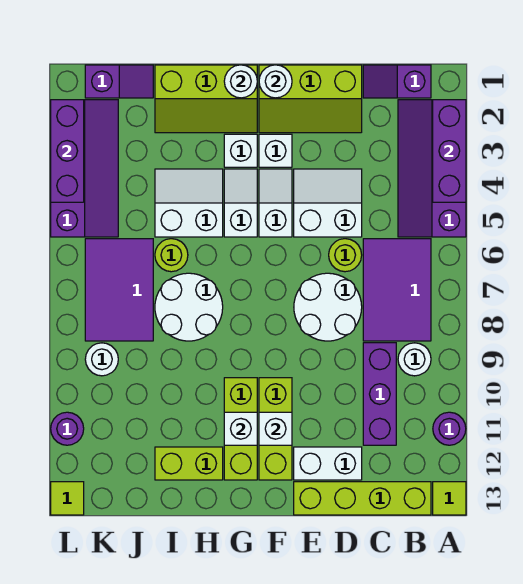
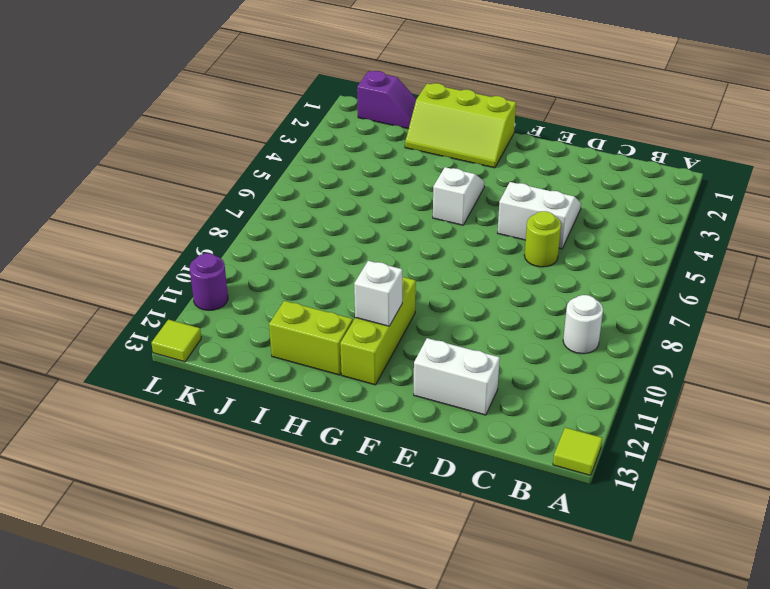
none -> purple slope A2:B5 level 1 top A
none -> purple round brick A11 level 1
none -> purple slope B1:C1 level 1 top B
none -> purple tile B6:C8 level 1

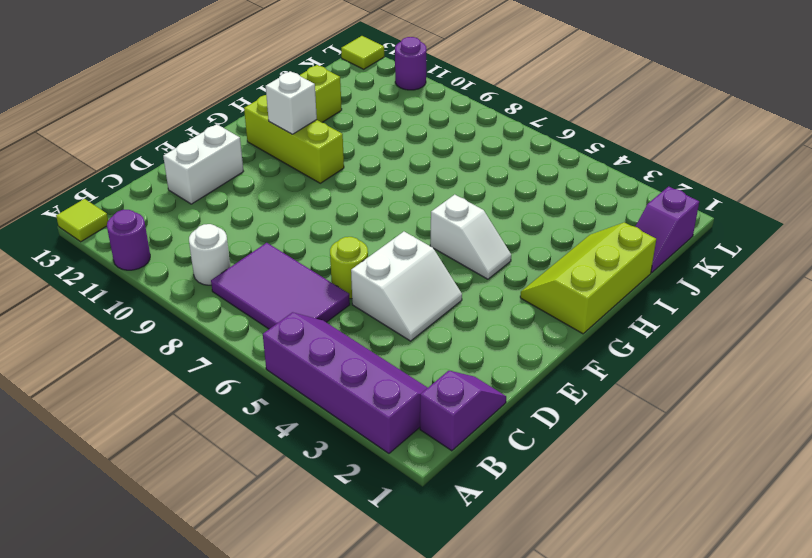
none -> lime brick B13:E13 level 1
none -> purple brick C9:C11 level 1
none -> lime slope D1:F2 level 1 top 1
none -> white round brick D7:E8 level 1

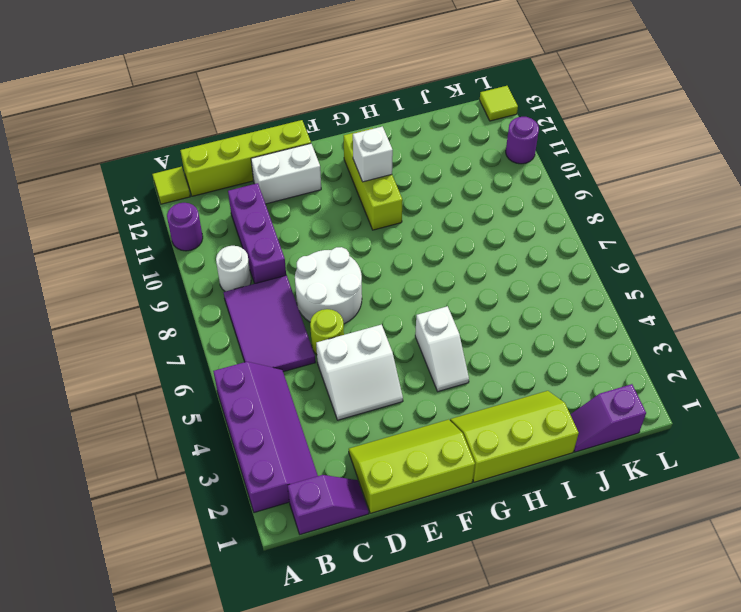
none -> white brick F3 level 1
none -> white slope F4:F5 level 1 top 5
none -> lime brick F10:F12 level 1
none -> white brick G3 level 1

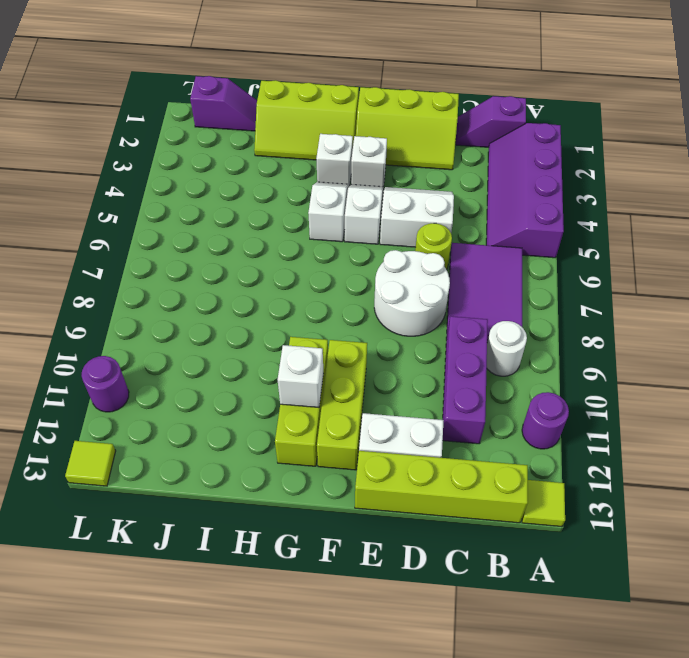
none -> white slope H4:I5 level 1 top 5
none -> white round brick H7:I8 level 1
none -> lime brick H12:I12 level 1
none -> lime round brick I6 level 1

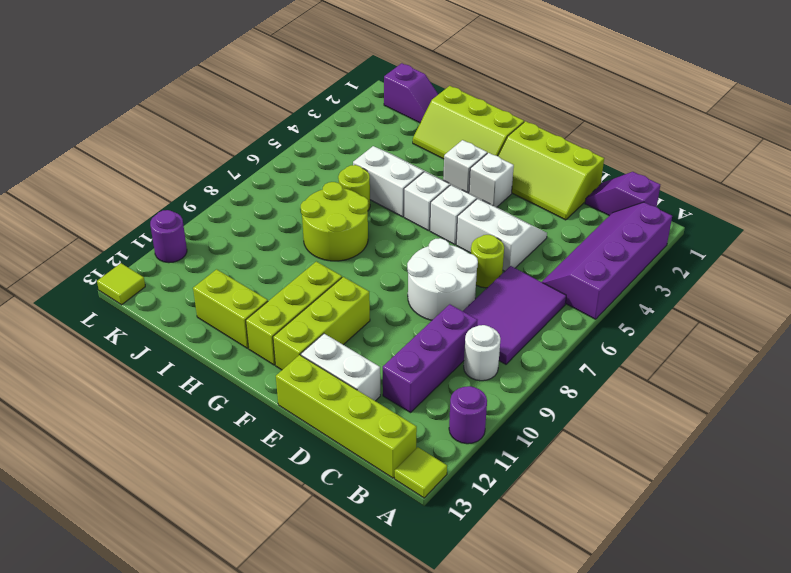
lime round brick H7:I8 level 1 -> white round brick H7:I8 level 1
none -> purple tile J6:K8 level 1
none -> purple slope K2:L5 level 1 top L
none -> white round brick K9 level 1
none -> purple brick A2:A4 level 2

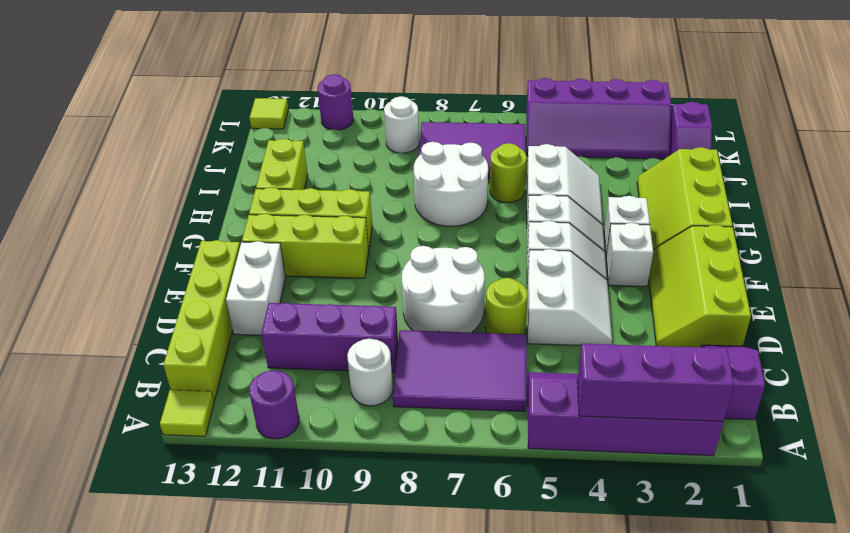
none -> white round brick F1 level 2
none -> white brick F11 level 2
none -> white round brick G1 level 2
none -> white brick G11 level 2

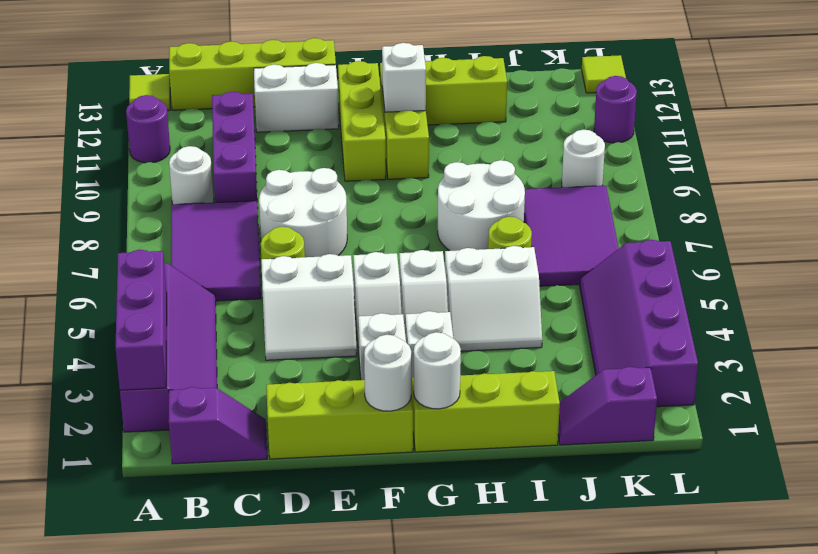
none -> white brick F11 level 2
none -> purple brick L2:L4 level 2

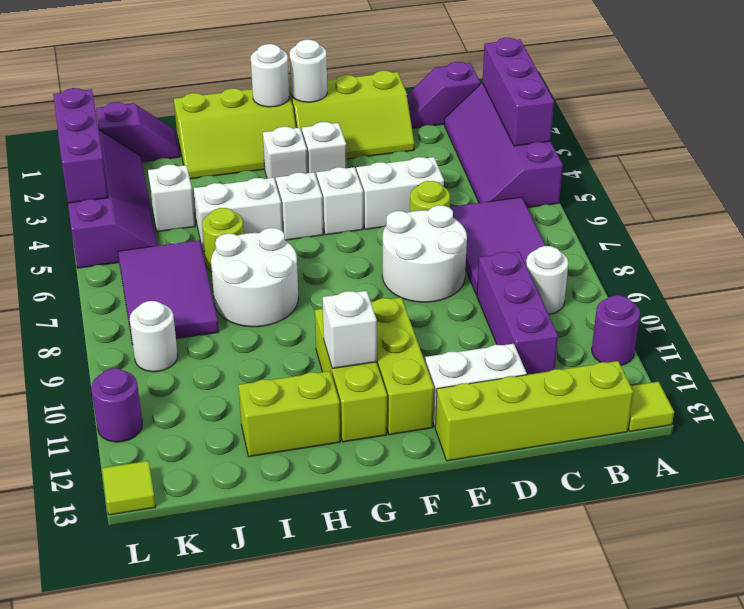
white brick J4 level 1 -> white brick F11 level 2

